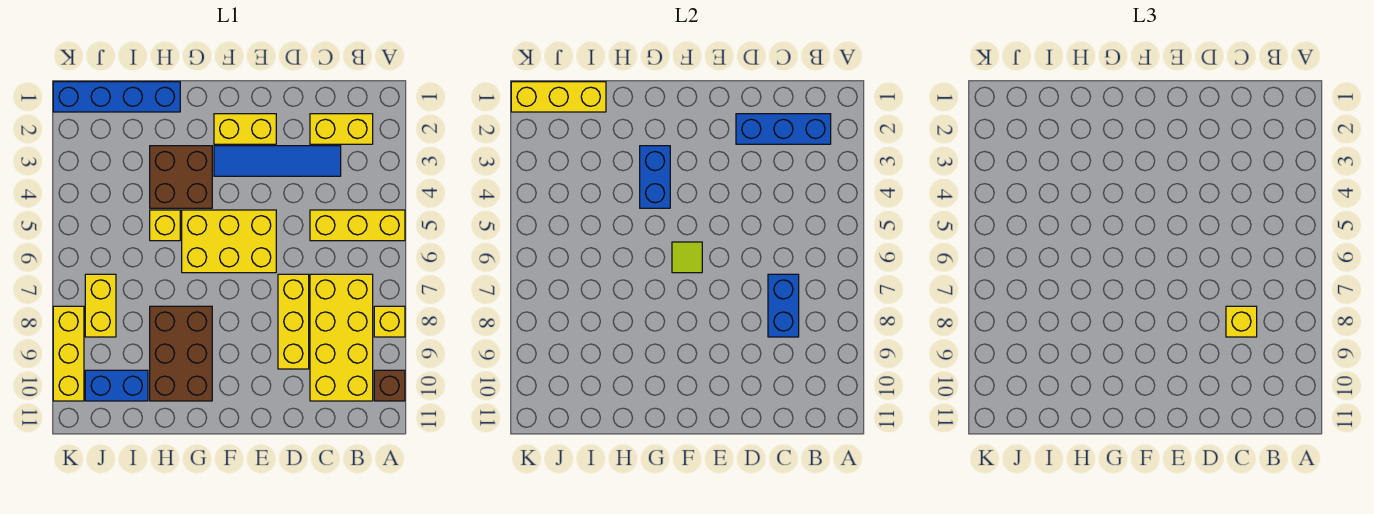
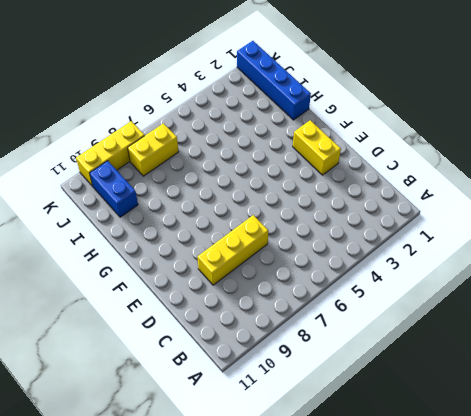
none -> yellow brick A5:C5 level 1
none -> yellow brick A8 level 1
none -> brown brick A10 level 1

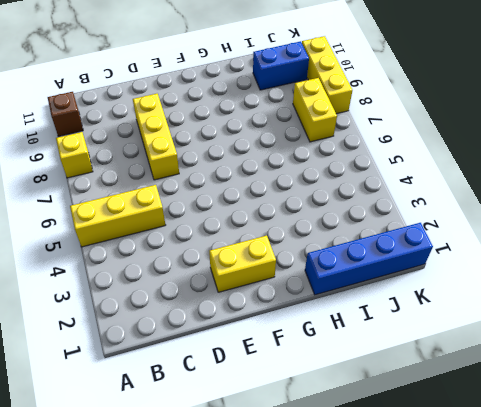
none -> yellow brick B2:C2 level 1
none -> yellow brick B7:C10 level 1
none -> blue tile C3:F3 level 1

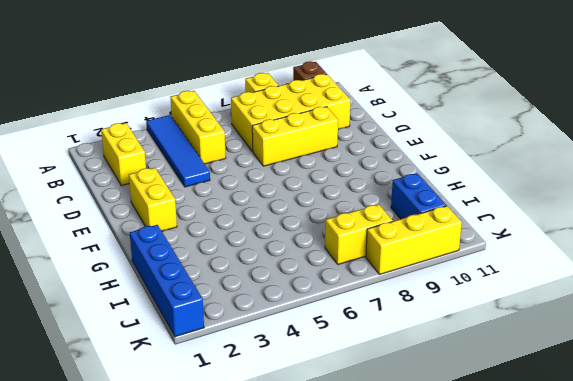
blue tile A4:D4 level 1 -> blue tile C3:F3 level 1
none -> yellow brick E5:G6 level 1
none -> brown brick G3:H4 level 1
none -> brown brick G8:H10 level 1

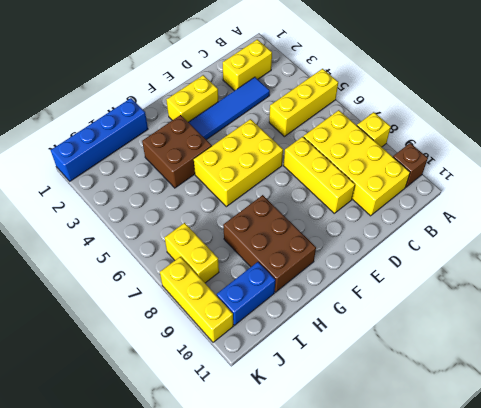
none -> yellow brick H5 level 1
none -> blue brick B2:D2 level 2
none -> blue brick C7:C8 level 2

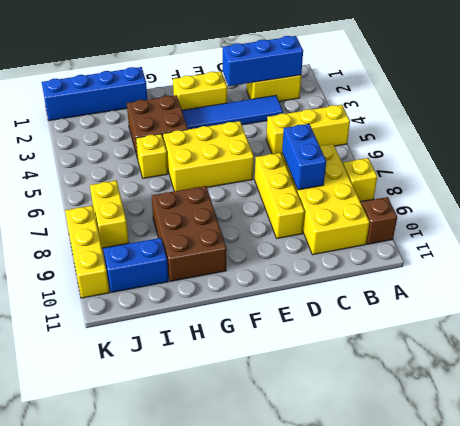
none -> lime tile F6 level 2
none -> blue brick G3:G4 level 2
none -> yellow brick I1:K1 level 2

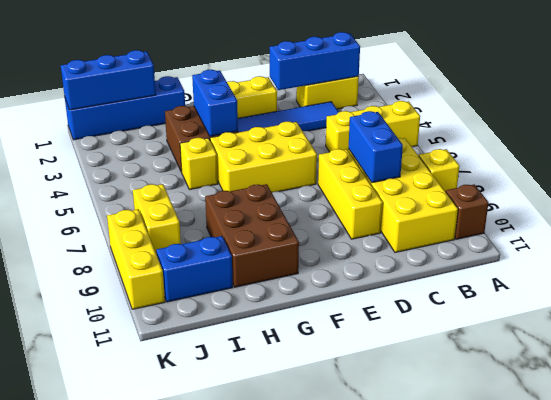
blue brick I1:K1 level 2 -> yellow brick I1:K1 level 2
none -> lime tile F6 level 2
none -> yellow brick C8 level 3

